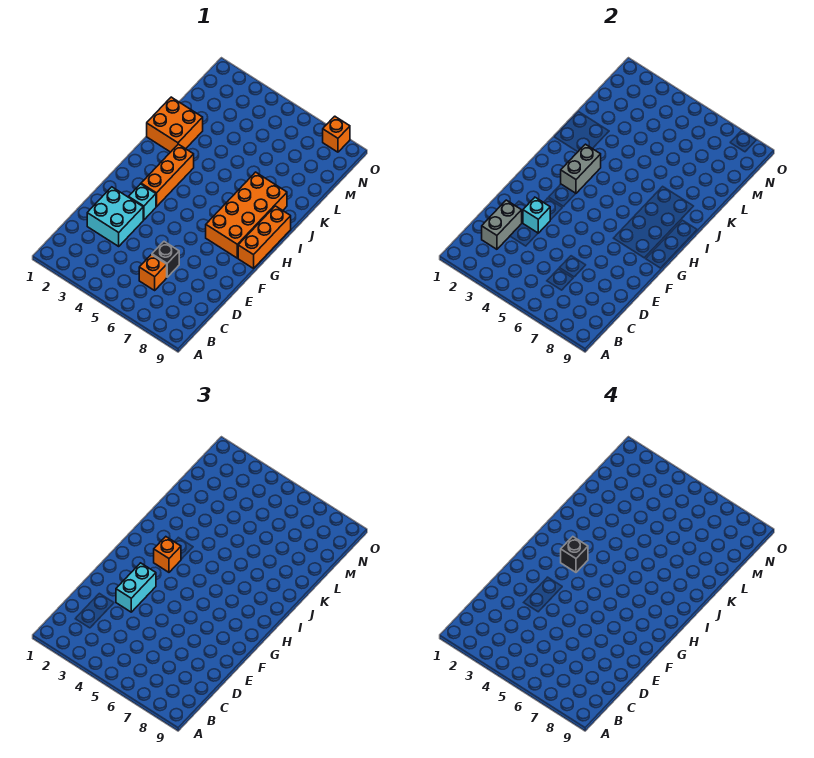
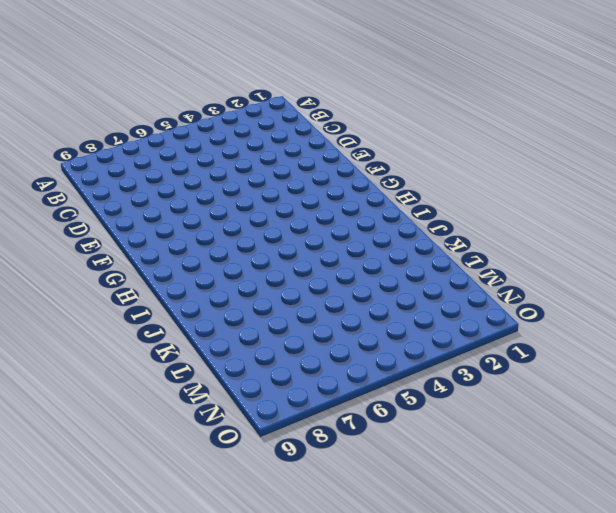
none -> orange brick C6 level 1
none -> cyan brick D2:E3 level 1
none -> black brick D6 level 1

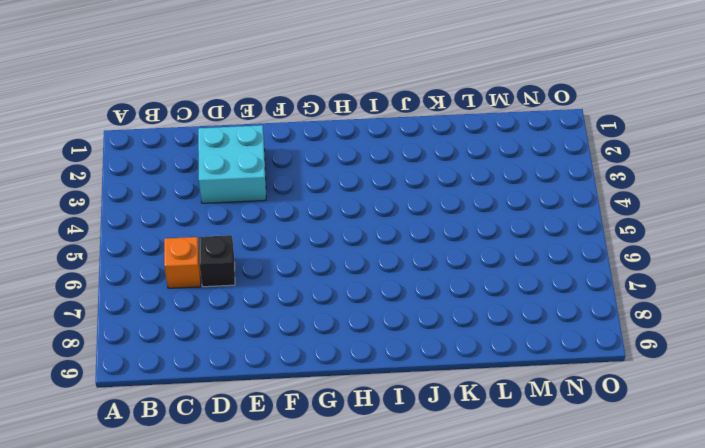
none -> cyan brick F3 level 1
none -> orange brick G3:I3 level 1
none -> orange brick G7:J8 level 1

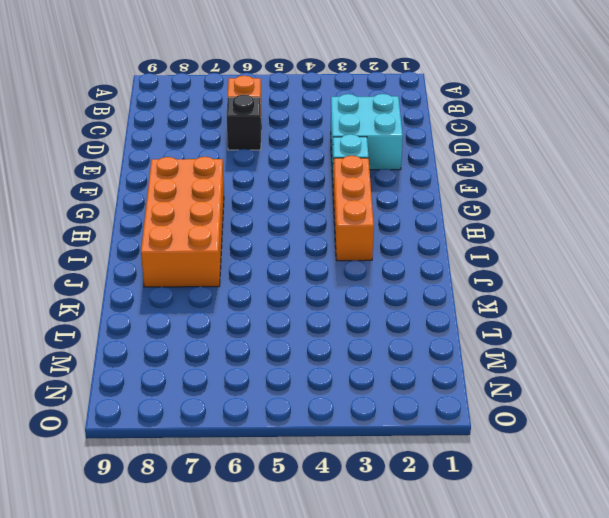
none -> orange brick G9:I9 level 1
none -> orange brick J1:K2 level 1
none -> orange brick O8 level 1

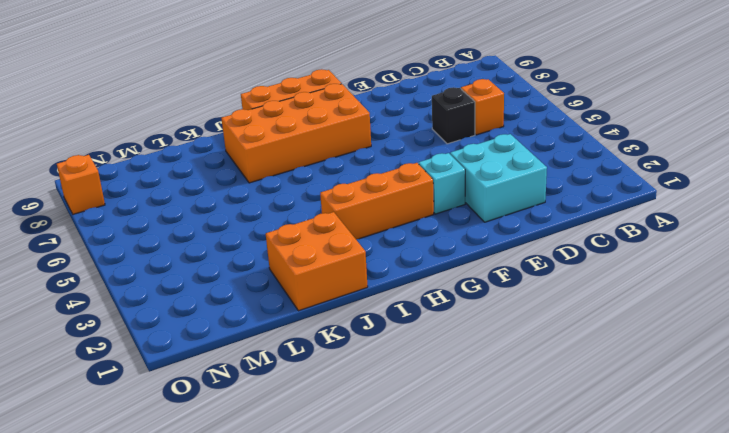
none -> grey brick C2:D2 level 2
none -> cyan brick E3 level 2
none -> grey brick H3:I3 level 2

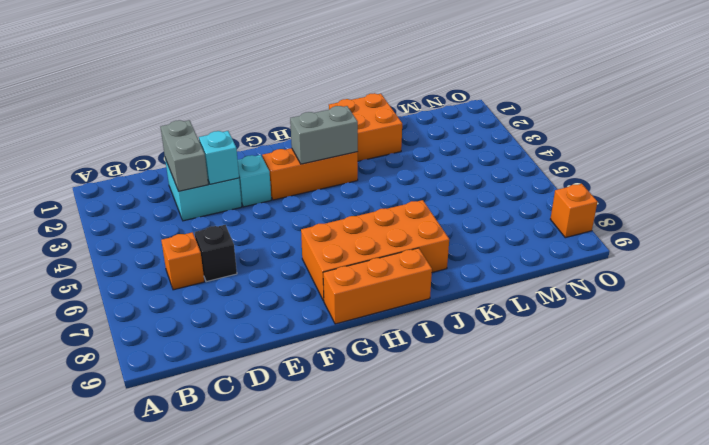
grey brick D2:D3 level 2 -> grey brick C2:D2 level 2
none -> cyan brick E3:F3 level 3
none -> orange brick H3 level 3
none -> black brick H3 level 4

